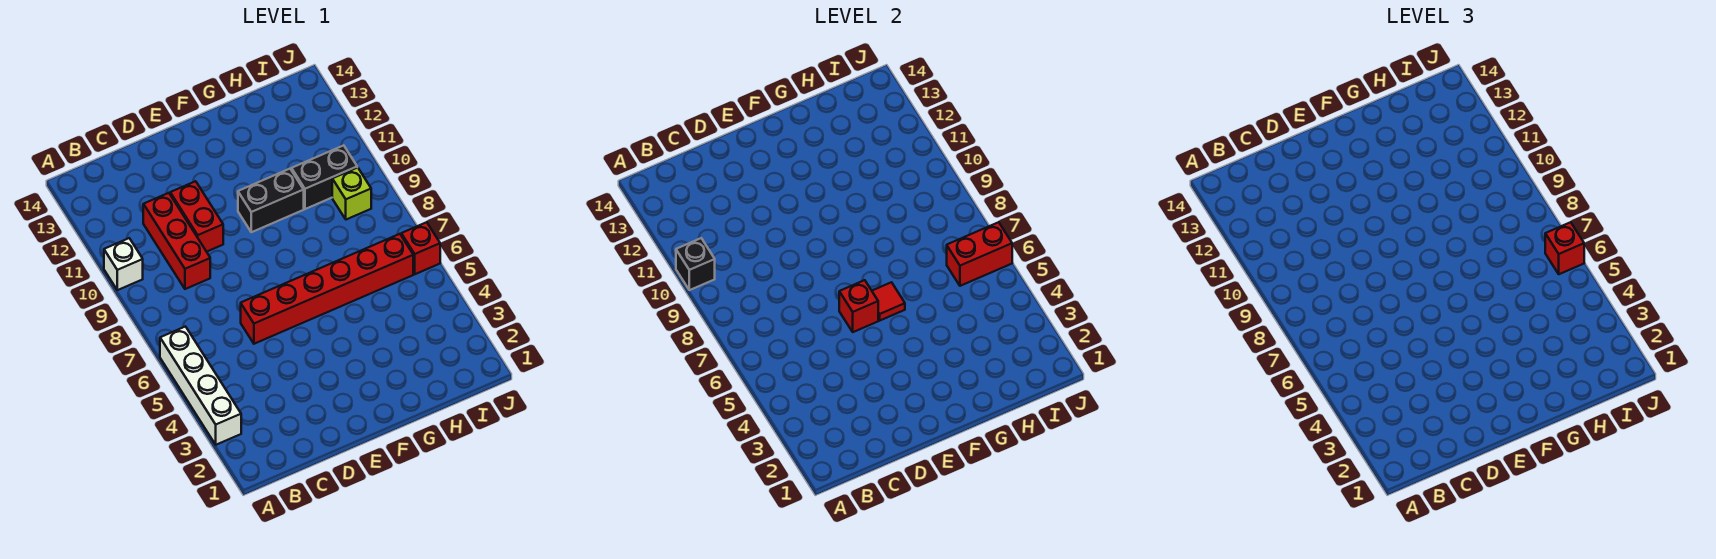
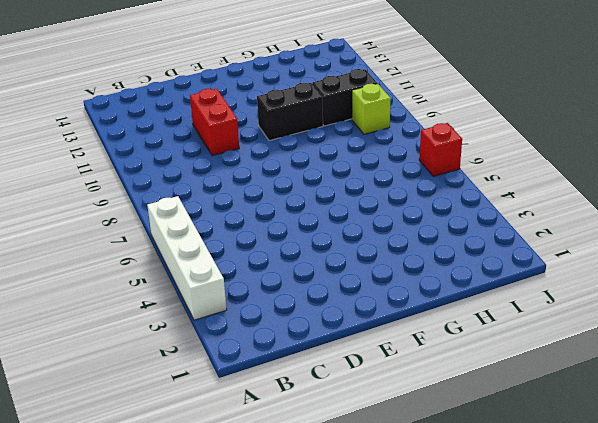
none -> white brick A10 level 1
none -> red brick C9:C11 level 1
none -> red brick D6:I6 level 1

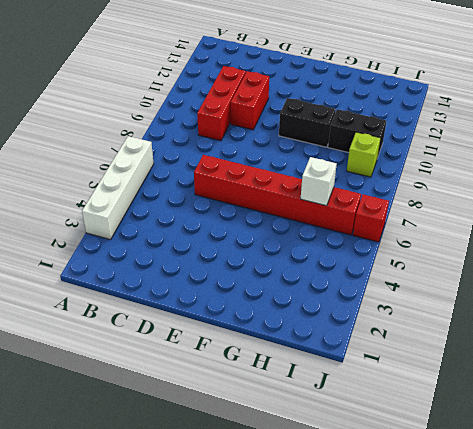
white brick H6 level 2 -> white brick A10 level 1
none -> black brick A10 level 2
none -> red brick E6 level 2
none -> red tile F6 level 2

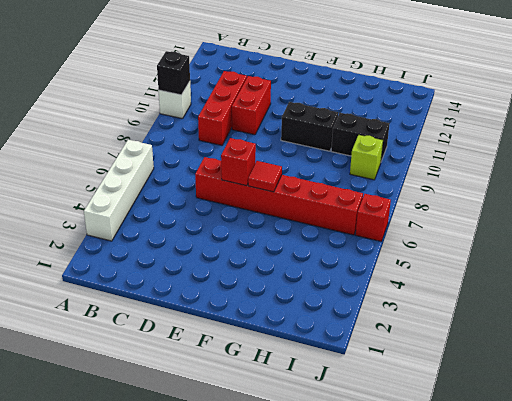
none -> red brick I6:J6 level 2
none -> red brick J6 level 3

